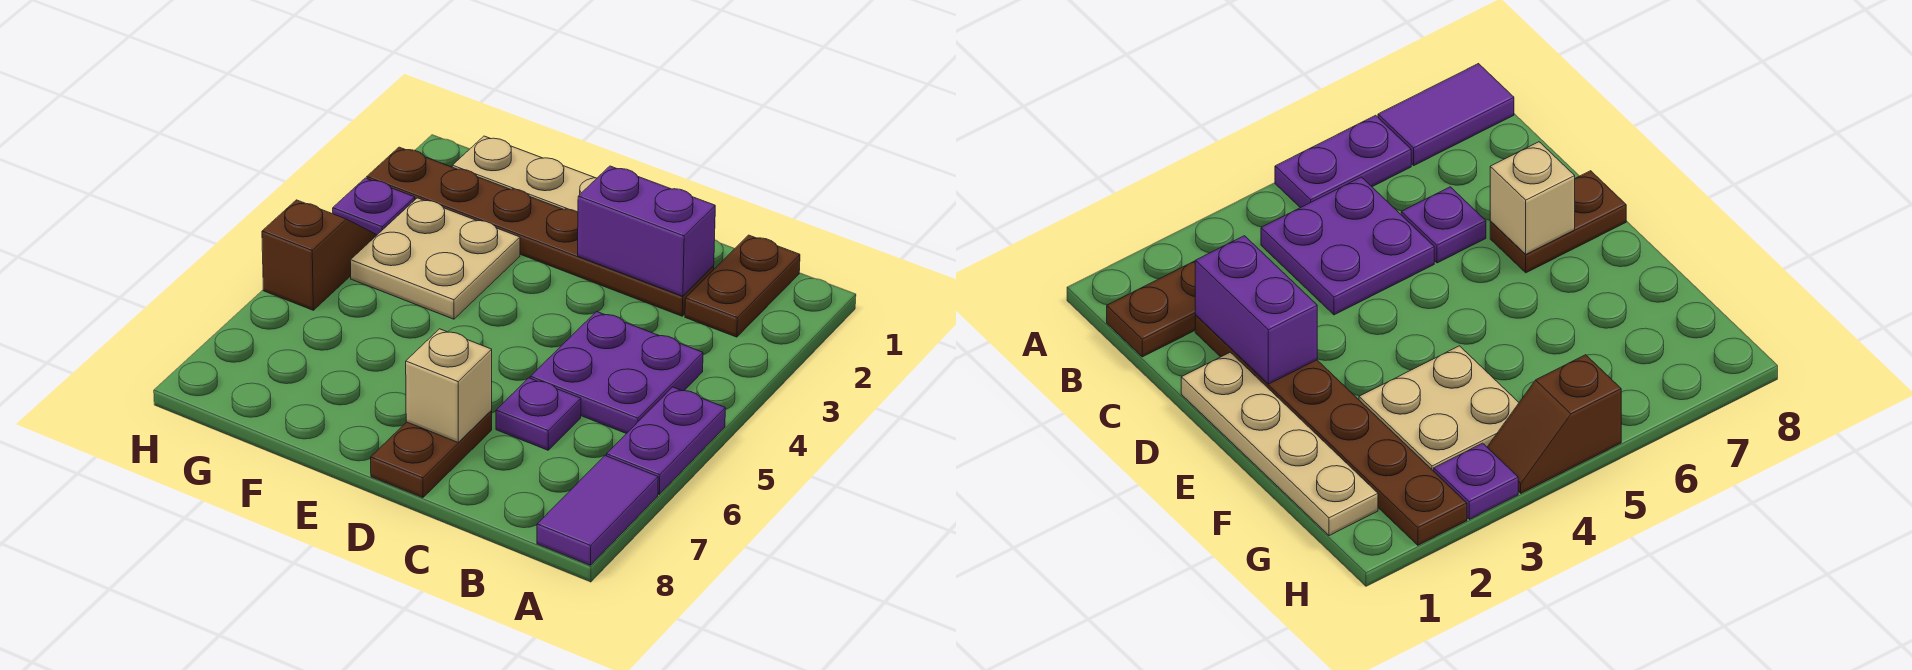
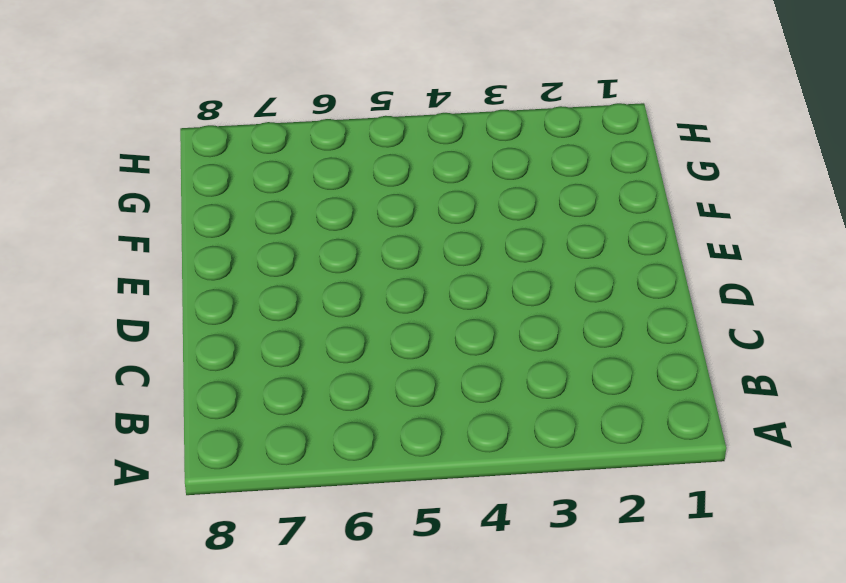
none -> purple plate A5:A6 level 1
none -> purple tile A7:A8 level 1
none -> brown plate B1:B2 level 1

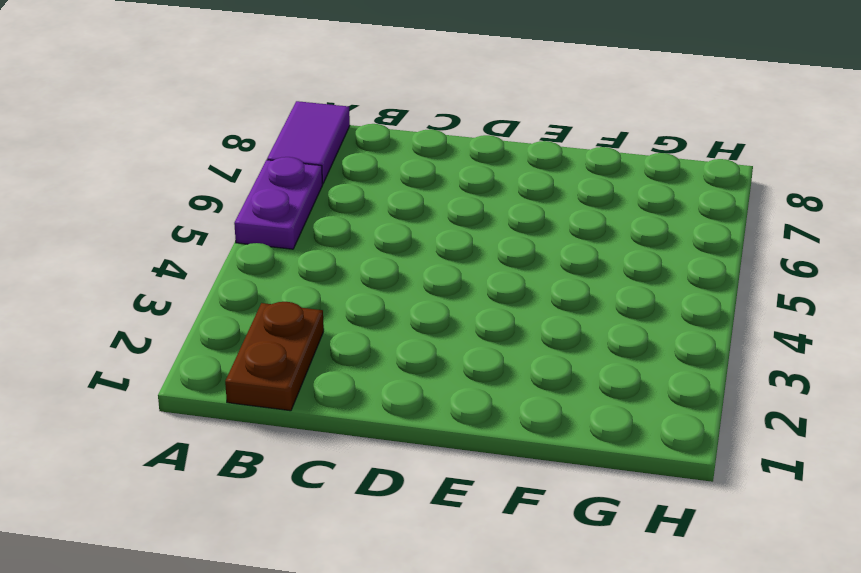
none -> purple plate B4:C5 level 1
none -> brown plate C2:H2 level 1
none -> purple plate C6 level 1

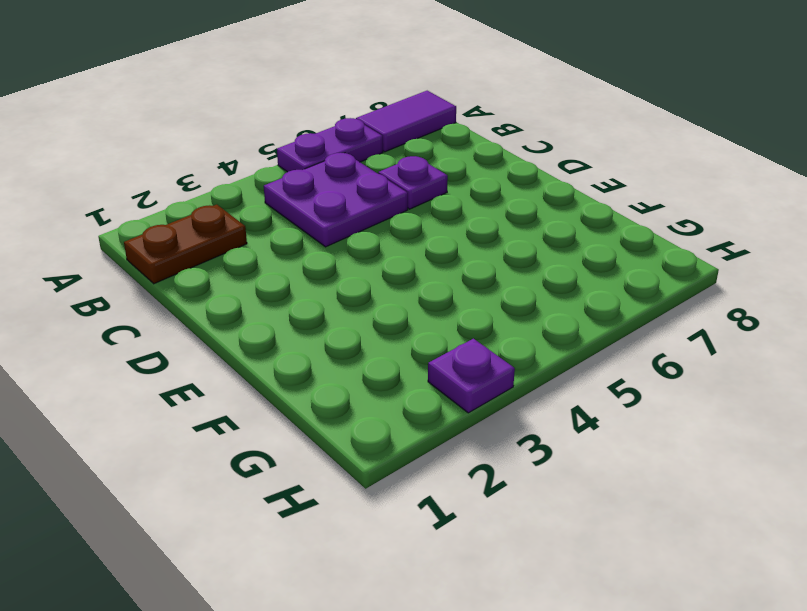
none -> brown plate C2:H2 level 1
none -> tan plate D1:G1 level 1
none -> brown plate D7:D8 level 1

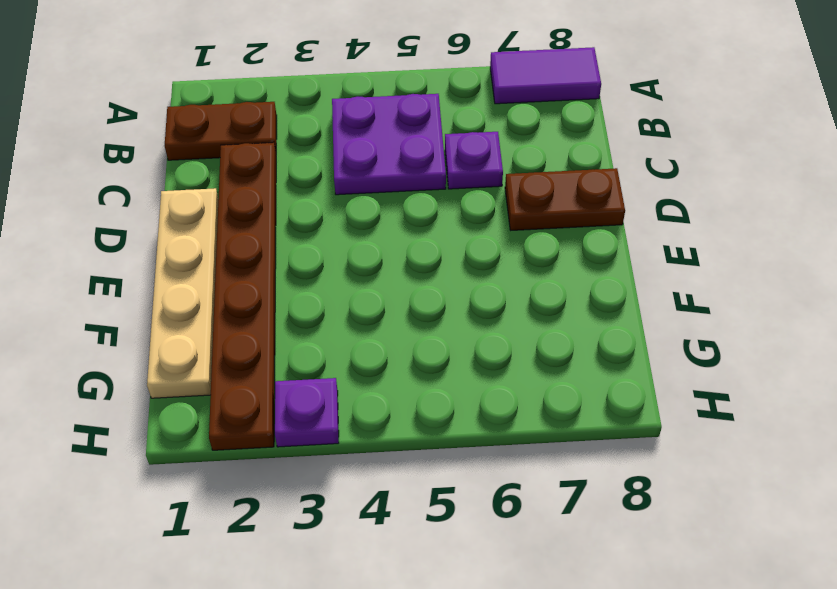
none -> purple plate A5:A6 level 1
none -> tan plate F3:G4 level 1
none -> brown slope H4:H5 level 1 top 5

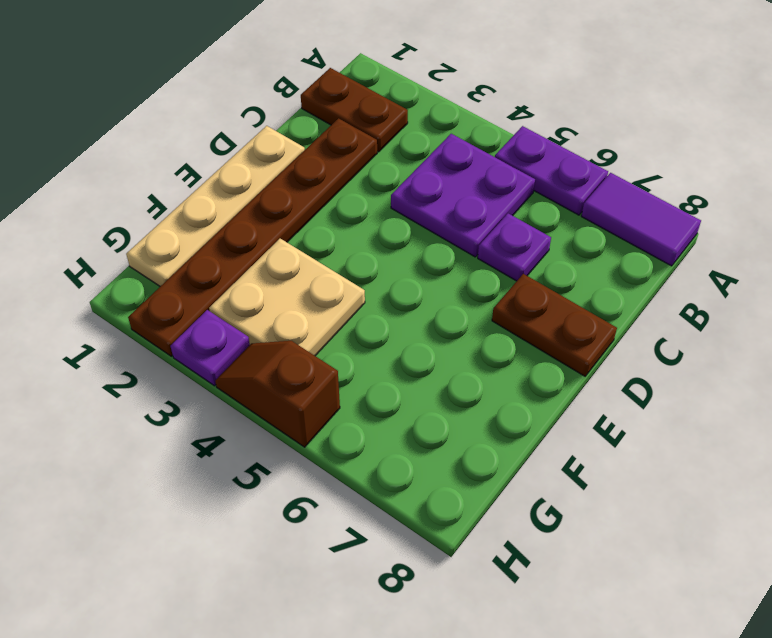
none -> purple brick C2:D2 level 2
none -> tan brick D7 level 2

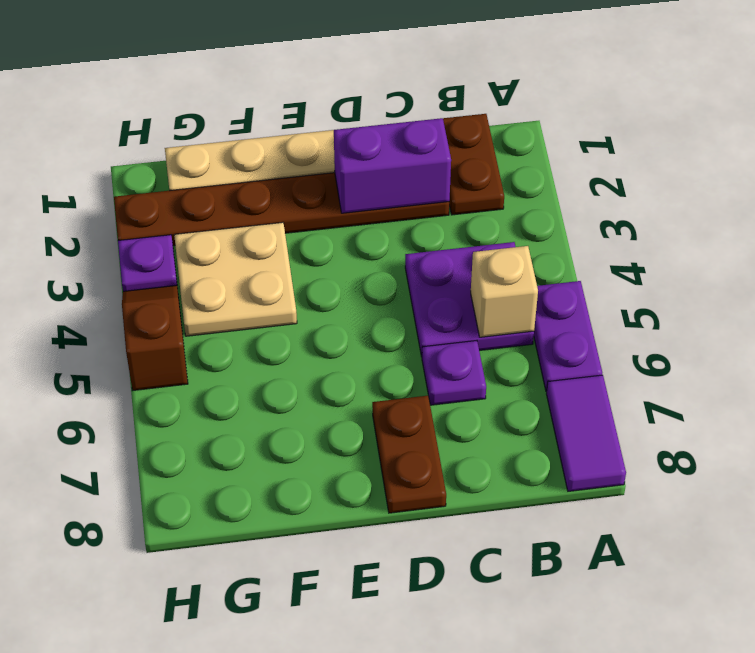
tan brick B5 level 2 -> tan brick D7 level 2

